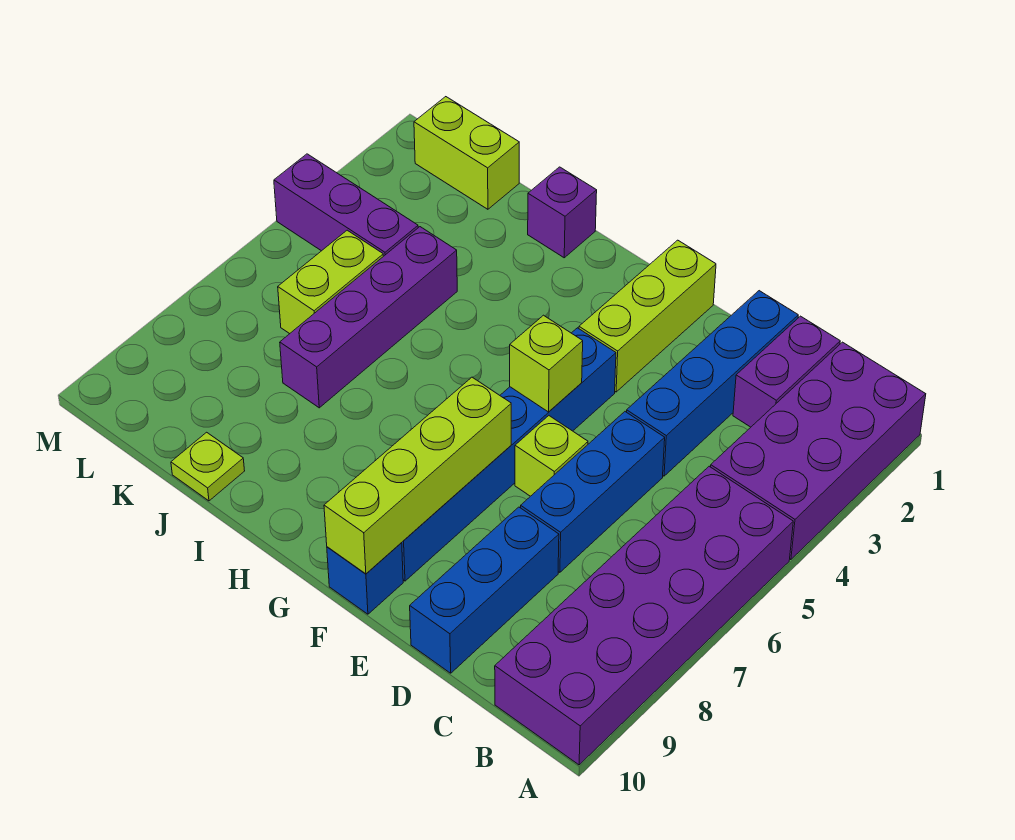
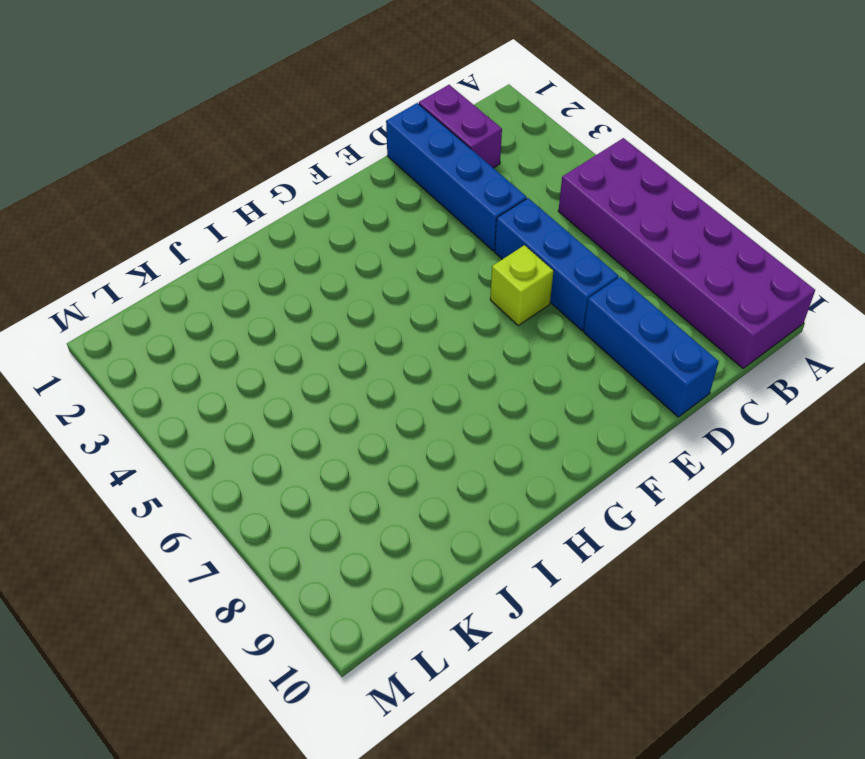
none -> purple brick A1:B4 level 1
none -> lime brick F1:F3 level 1
none -> blue brick F4:F9 level 1

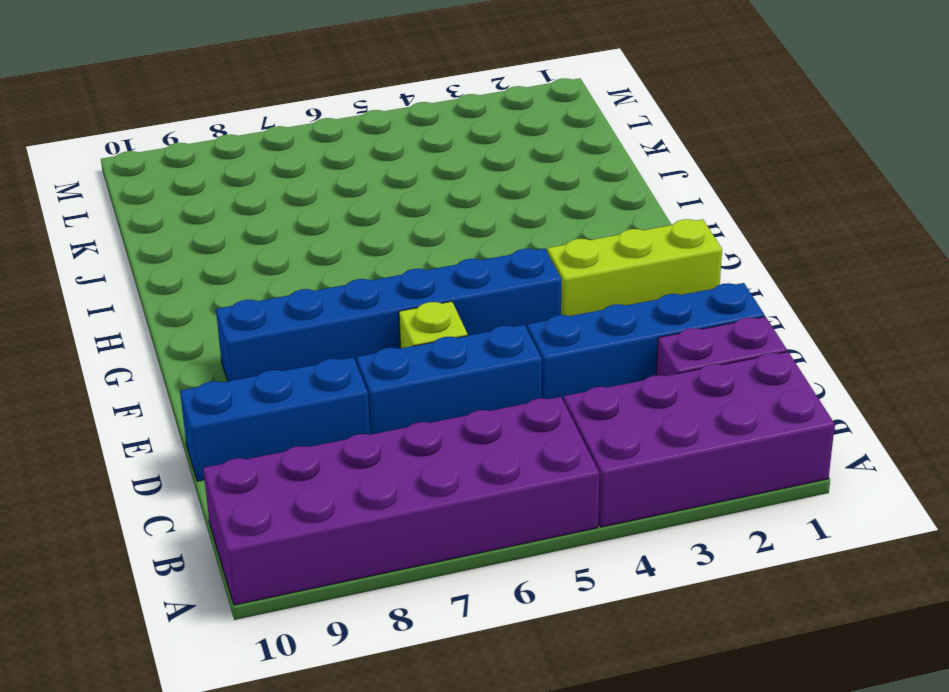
none -> blue brick F10 level 1
none -> purple brick I1 level 1
none -> purple brick J4:J7 level 1

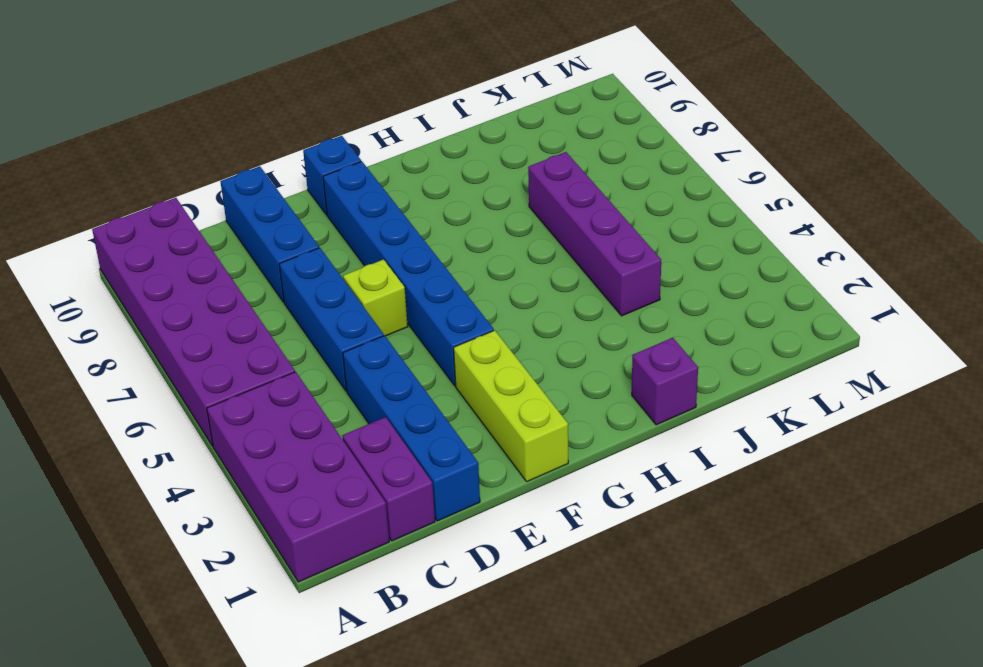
none -> lime plate J10 level 1
none -> lime brick K1:L1 level 1
none -> purple brick K4:M4 level 1

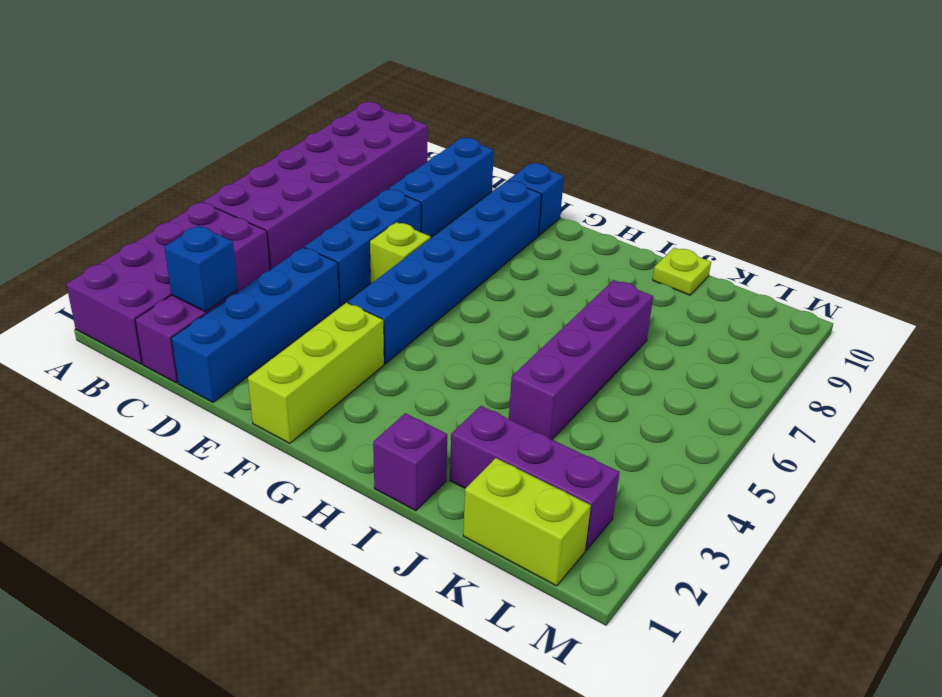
blue brick C2 level 2 -> none
purple brick J2:L2 level 1 -> purple brick K4:M4 level 1
none -> lime brick K5:K6 level 1
none -> lime brick F5 level 2
none -> lime brick F7:F10 level 2

